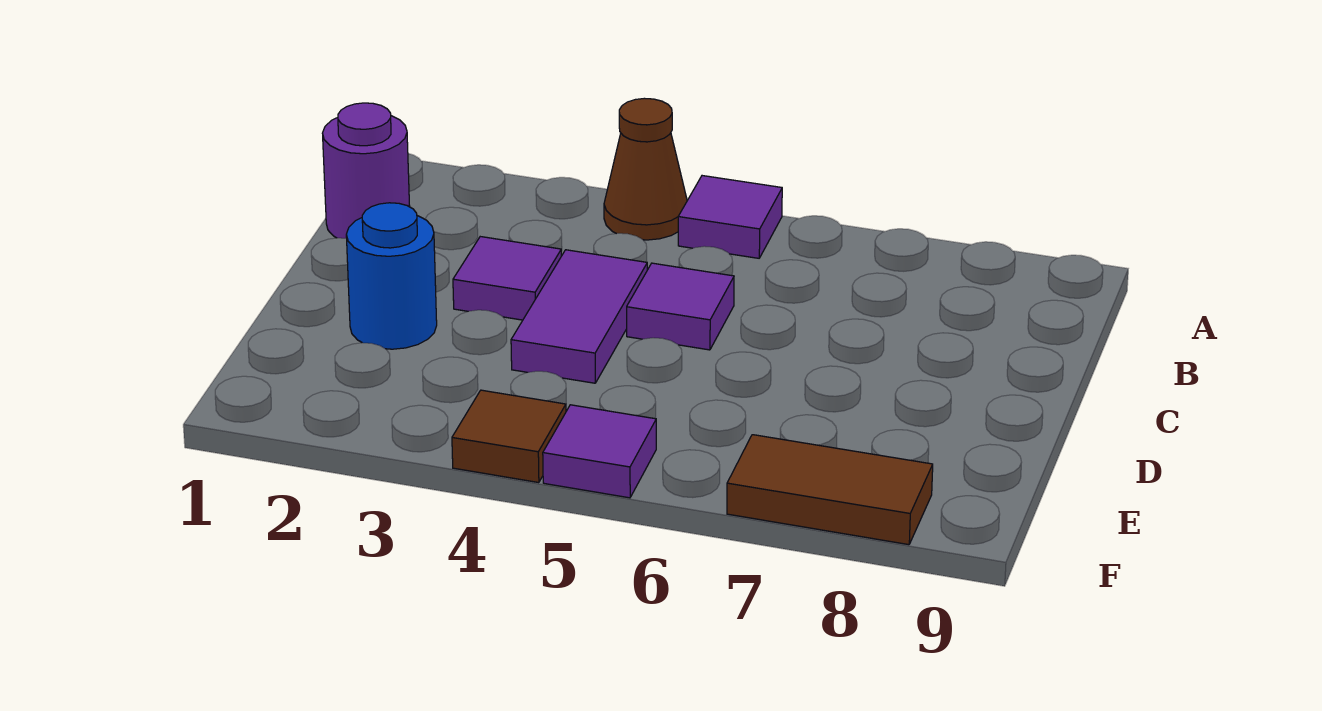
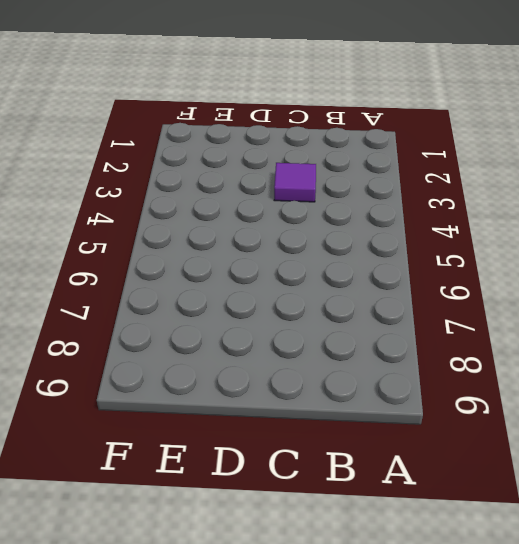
none -> brown cone A4 level 1
none -> purple tile A5 level 1

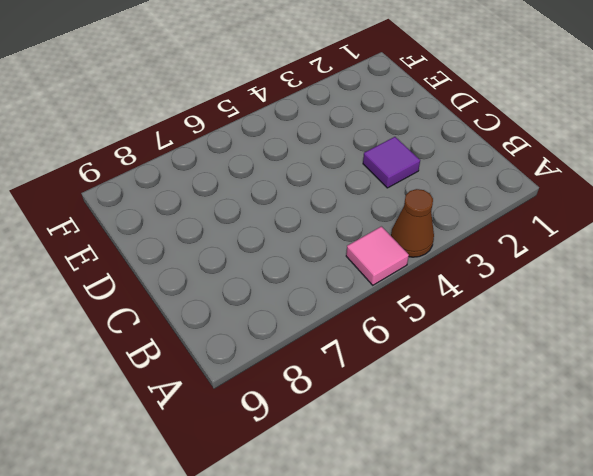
pink tile A5 level 1 -> purple tile A5 level 1
none -> purple round brick B1 level 1
none -> purple tile C4:D4 level 1

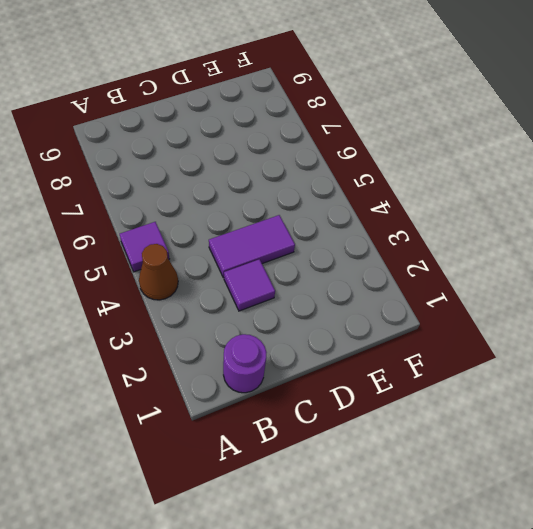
none -> purple tile C5 level 1
none -> blue round brick D2 level 1

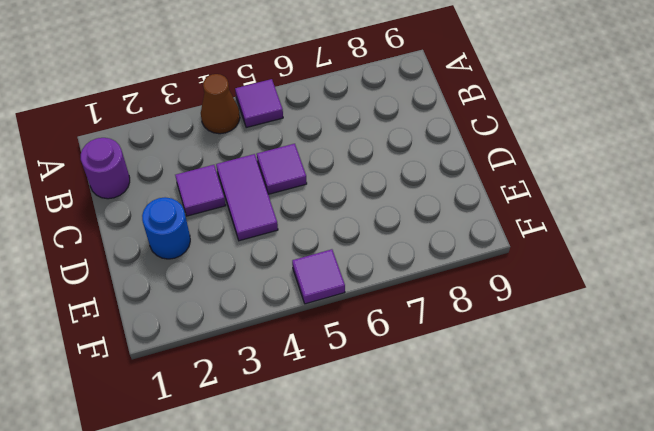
none -> brown tile F4 level 1
none -> brown tile F7:F8 level 1

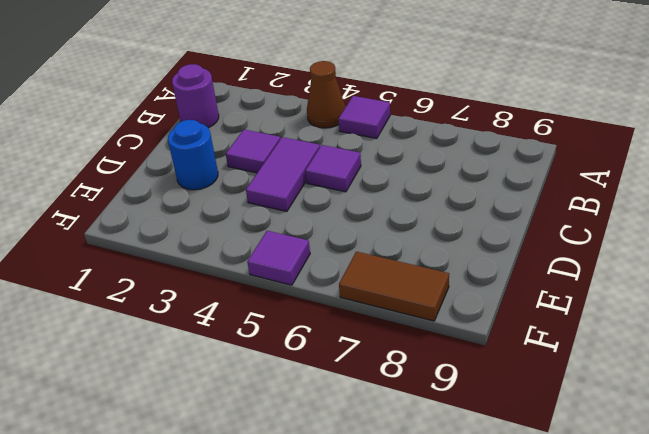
none -> brown tile F4 level 1

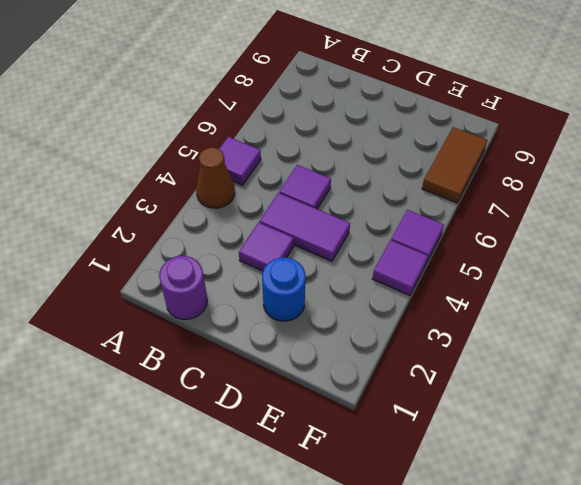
purple tile F4 level 1 -> brown tile F4 level 1

